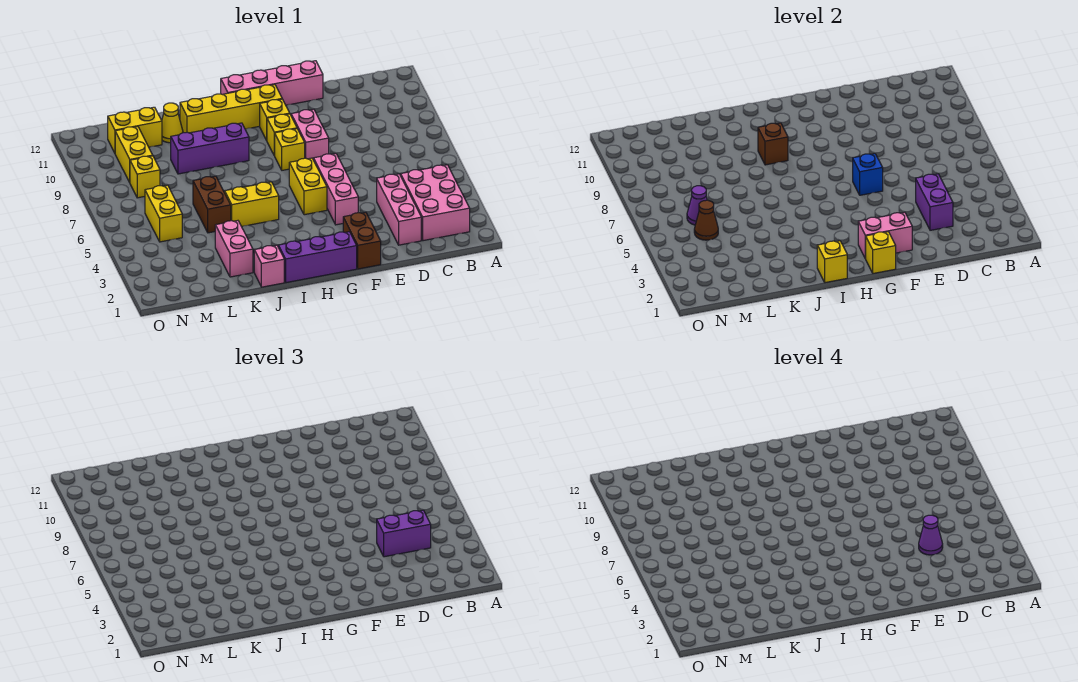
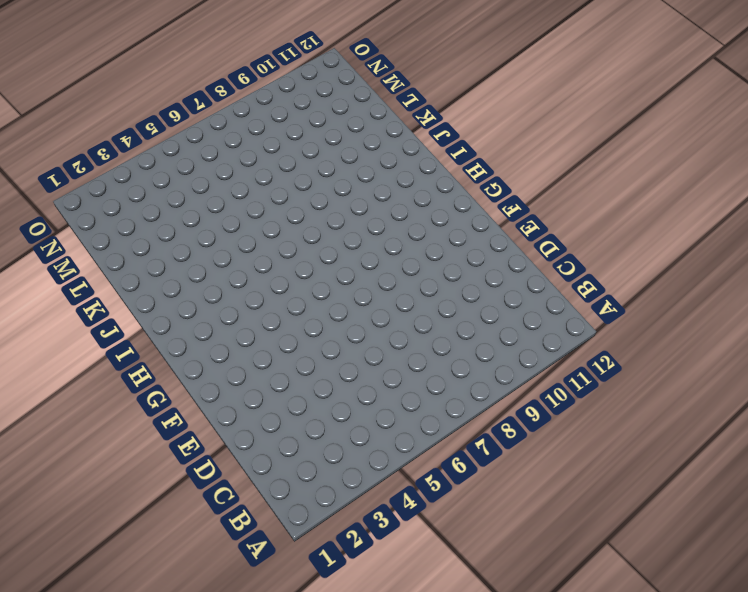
none -> pink brick B2:C4 level 1
none -> pink brick D2:D4 level 1
none -> pink brick E12:H12 level 1
none -> brown brick F1:F2 level 1

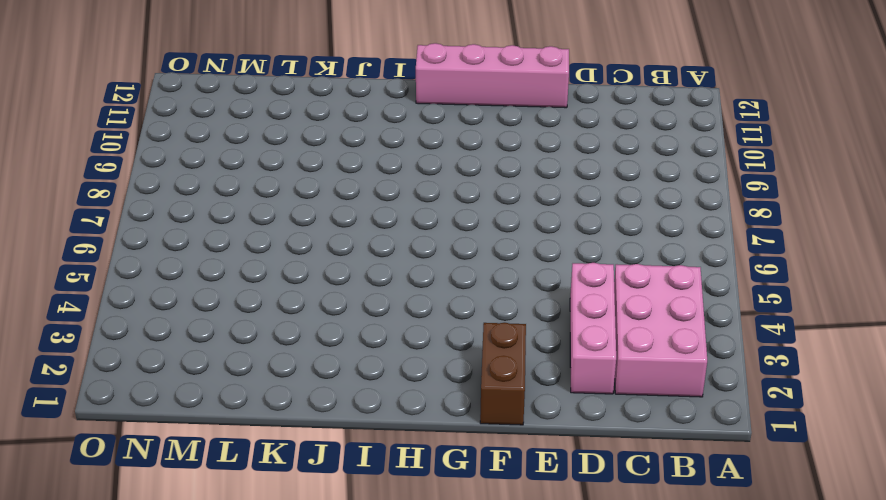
none -> pink brick F4:F6 level 1
none -> pink brick F8:F9 level 1
none -> purple brick G1:I1 level 1
none -> yellow brick G5:G6 level 1

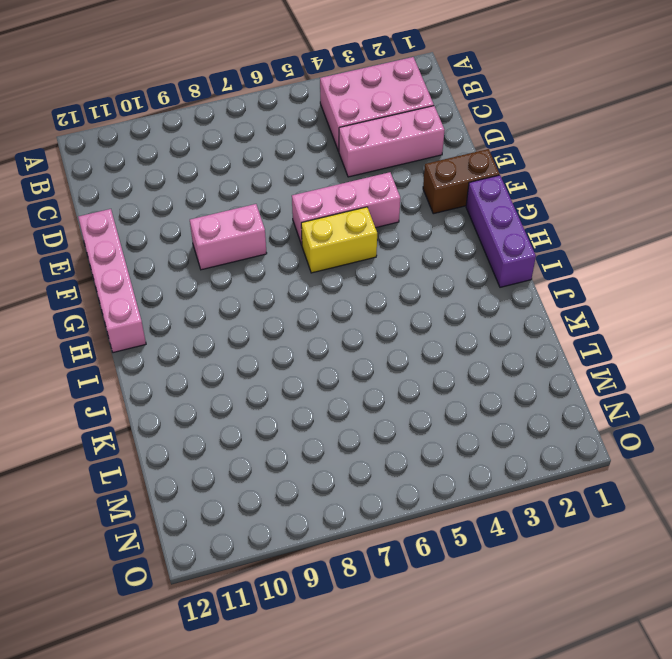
none -> yellow brick G8 level 1
none -> yellow brick G9 level 1
none -> yellow brick G10 level 1
none -> yellow brick G11:J11 level 1

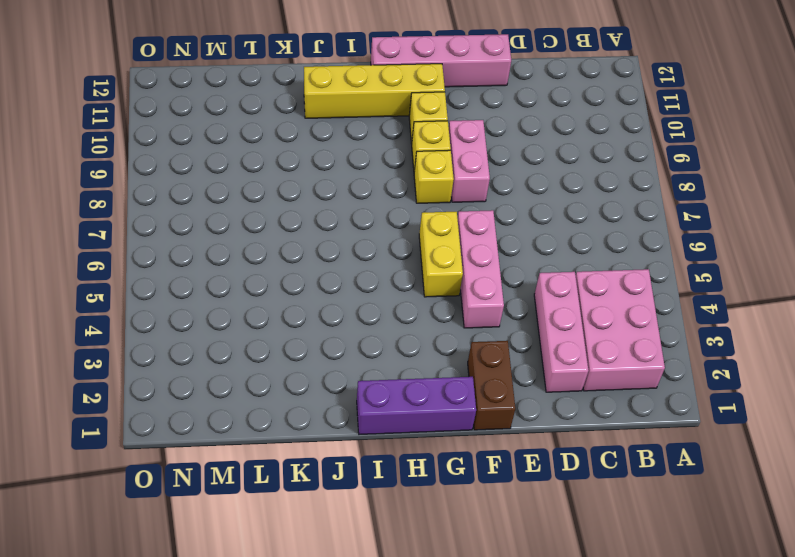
none -> yellow brick I5:J5 level 1
none -> purple brick I9:K9 level 1
none -> pink brick J1 level 1
none -> pink brick K2:K3 level 1

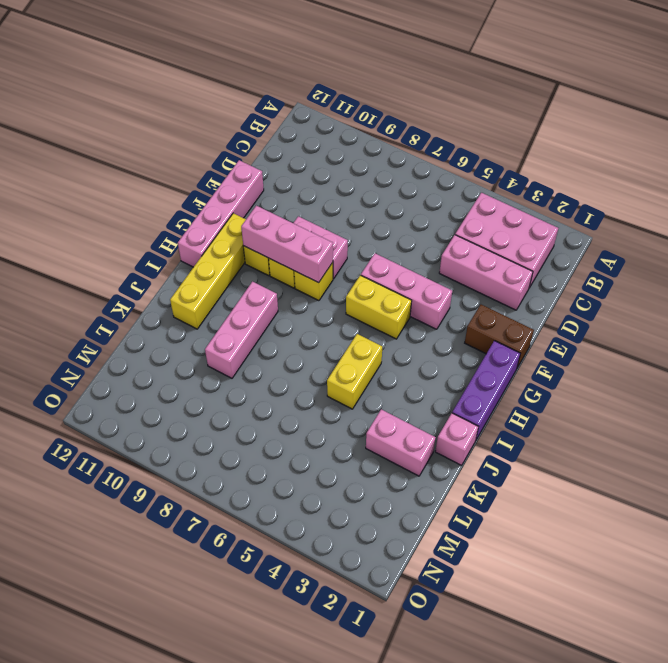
pink brick G8:G10 level 2 -> none
pink brick I9:K9 level 1 -> purple brick I9:K9 level 1
none -> brown brick K5:K6 level 1
none -> yellow cone K11 level 1
none -> yellow brick L11:M11 level 1
none -> yellow brick M5:M6 level 1

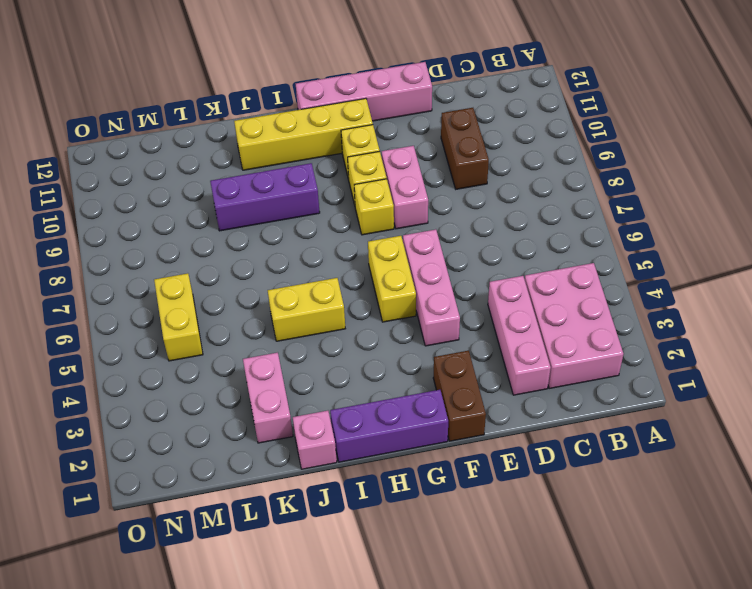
brown brick D9:D10 level 1 -> brown brick K5:K6 level 1
none -> yellow cone K11 level 1
none -> yellow brick L11:M11 level 1
none -> yellow brick M8 level 1
none -> yellow brick M9:M10 level 1

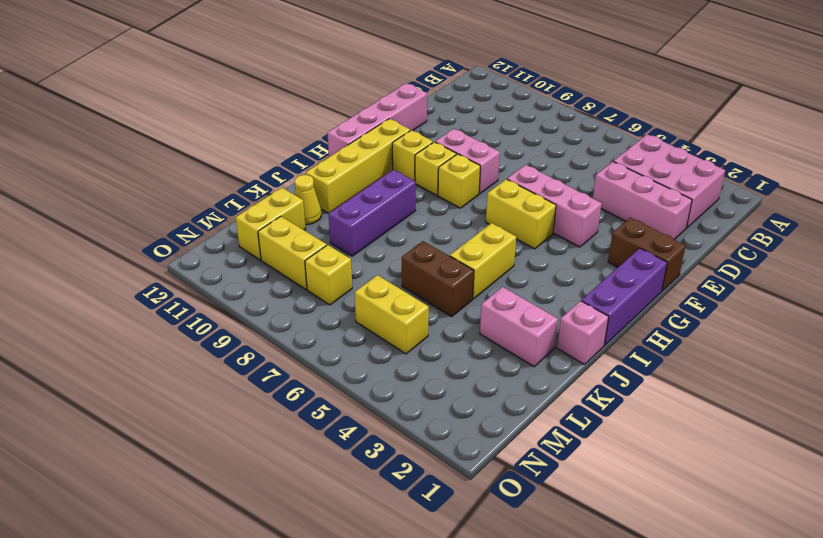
none -> purple brick D3:D4 level 2
none -> pink brick F2:G2 level 2
none -> blue brick F6 level 2
none -> yellow brick G1 level 2

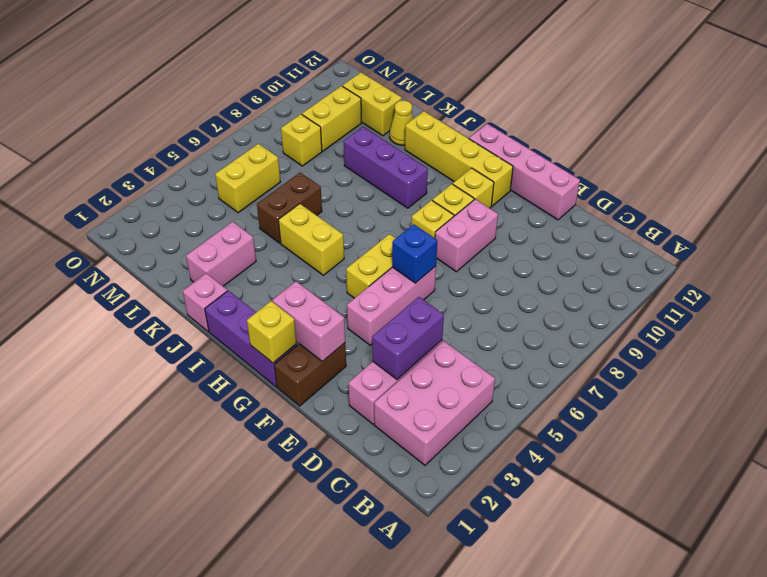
none -> yellow brick I1 level 2
none -> brown brick I9 level 2
none -> brown cone M5 level 2
none -> purple cone M6 level 2

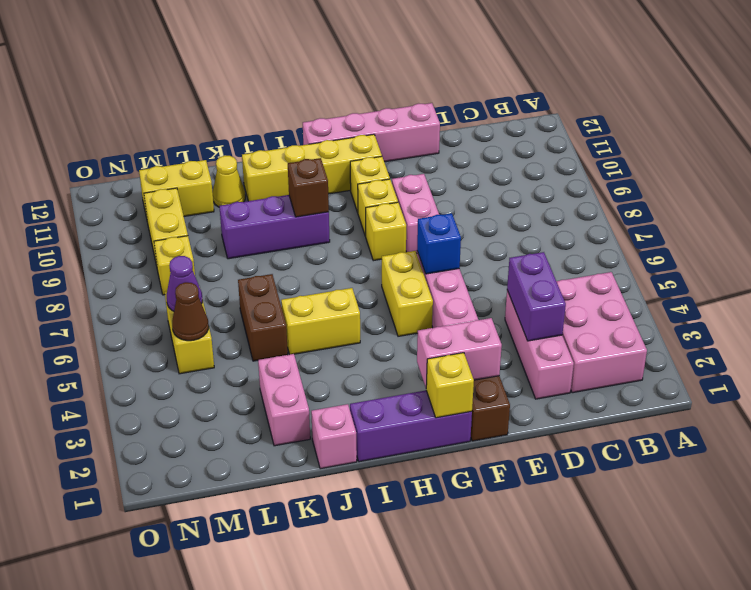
none -> yellow brick I1 level 2
none -> purple brick C4:D4 level 3
none -> purple cone D4 level 4

